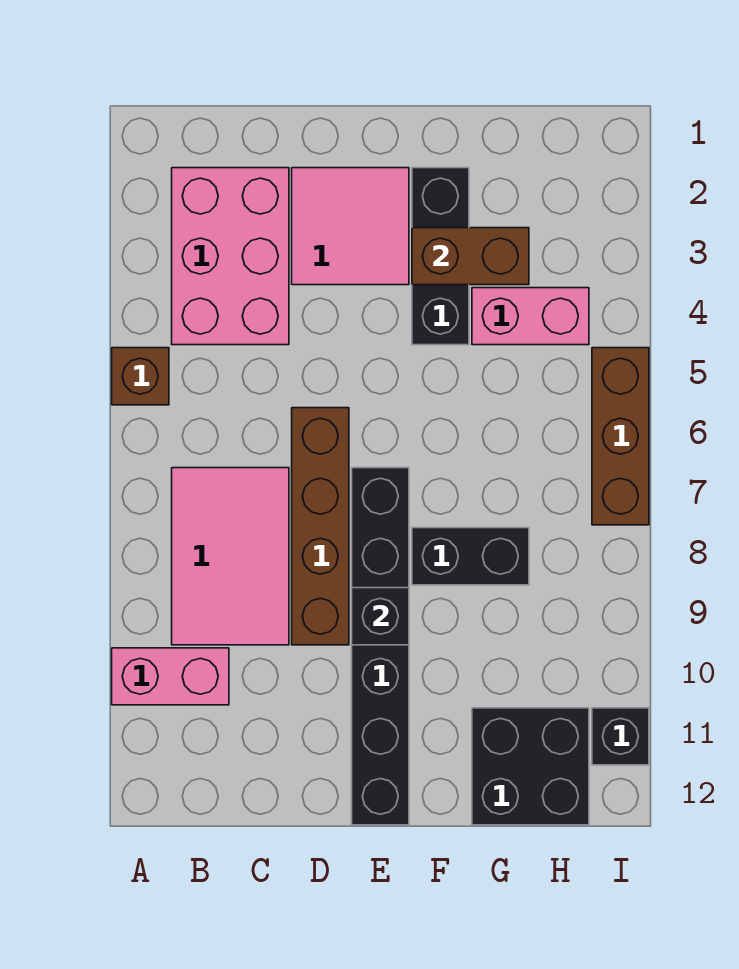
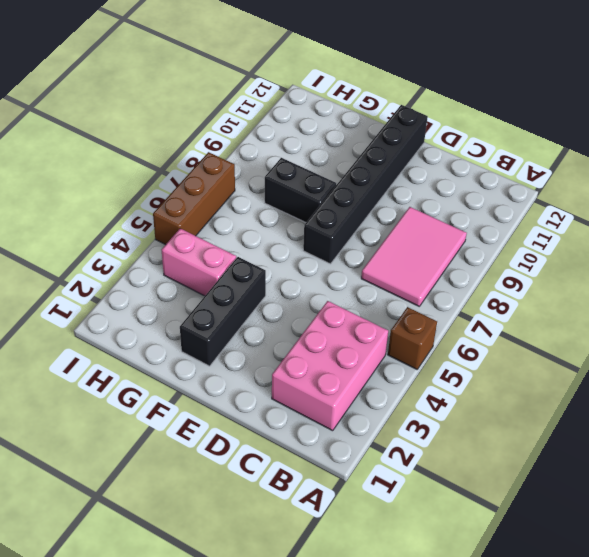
none -> pink brick A10:B10 level 1
none -> pink tile D2:E3 level 1
none -> brown brick D6:D9 level 1

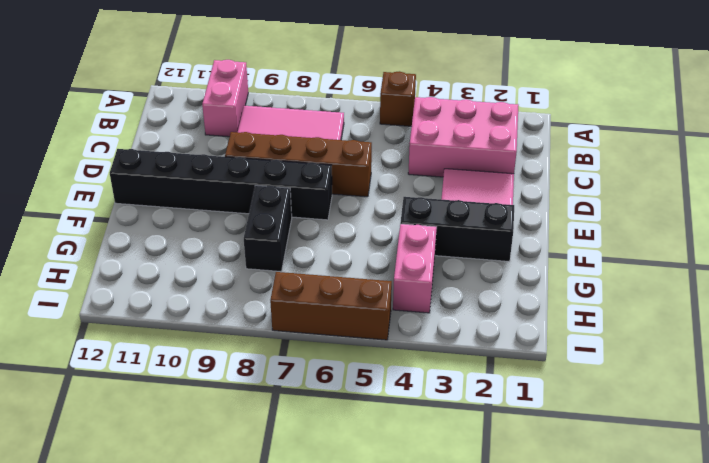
none -> black brick G11:H12 level 1
none -> black brick I11 level 1
none -> black brick E9 level 2

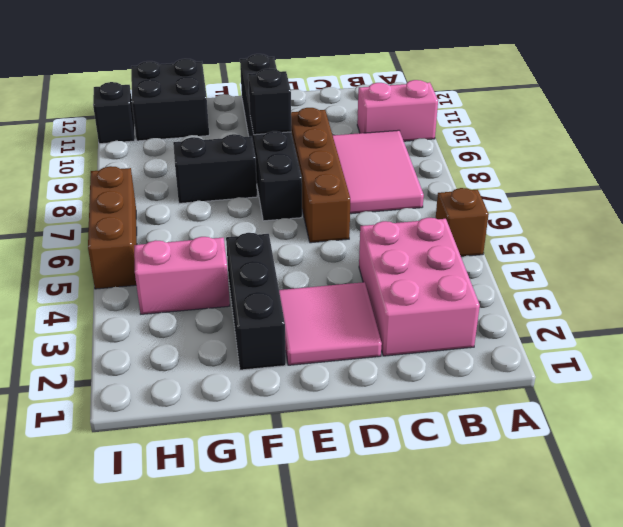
none -> brown brick F3:G3 level 2

